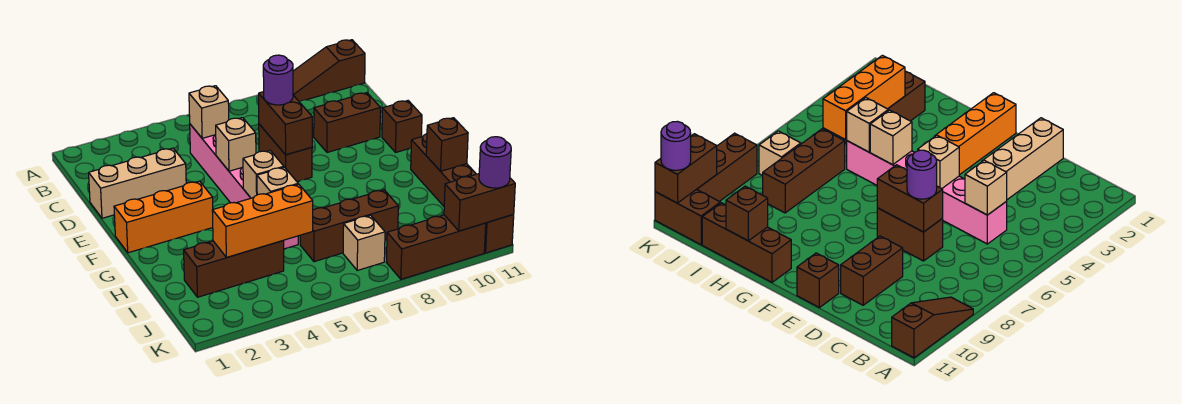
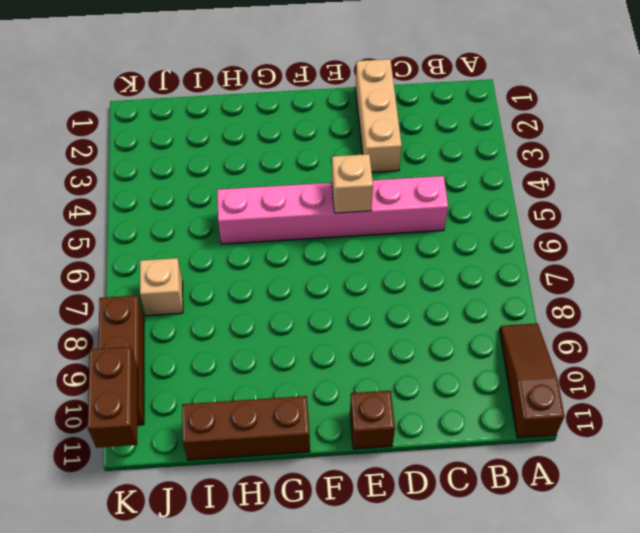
none -> brown brick D7:E7 level 1
none -> brown brick D9:D10 level 1
none -> orange brick F1:F3 level 1

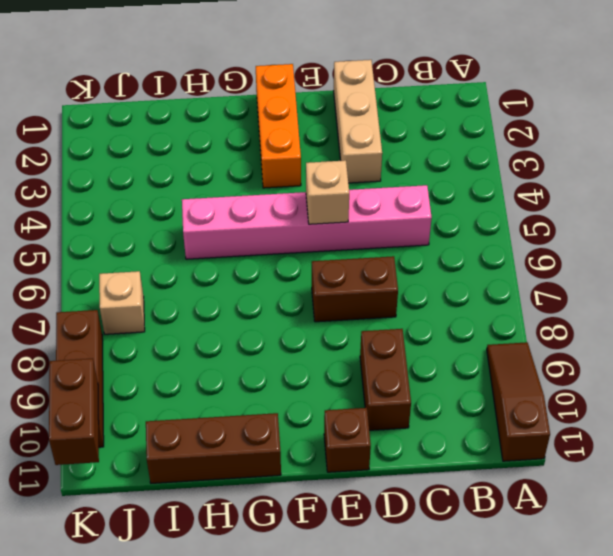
none -> brown brick I2:I4 level 1
none -> brown brick I6:I8 level 1
none -> brown brick J11:K11 level 1

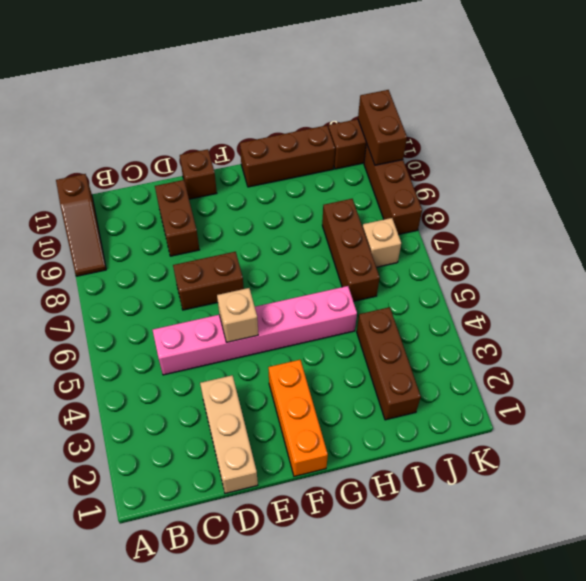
none -> tan brick C5 level 2
none -> brown brick D7:E7 level 2
none -> tan brick G5 level 2

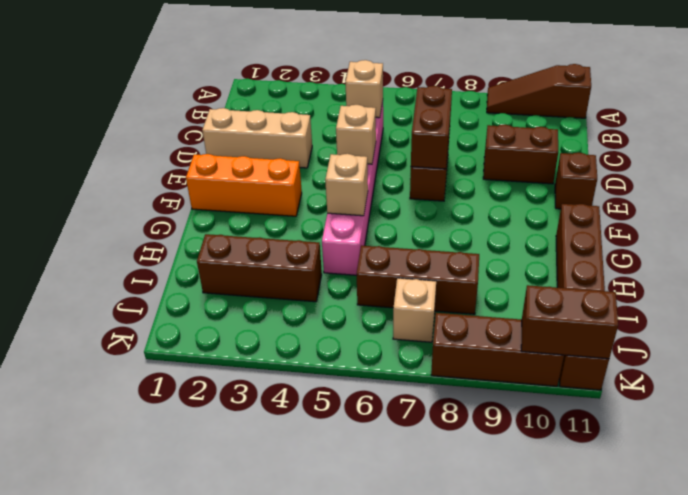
none -> tan brick H5 level 2
none -> brown brick H11 level 2
none -> orange brick I3:I5 level 2

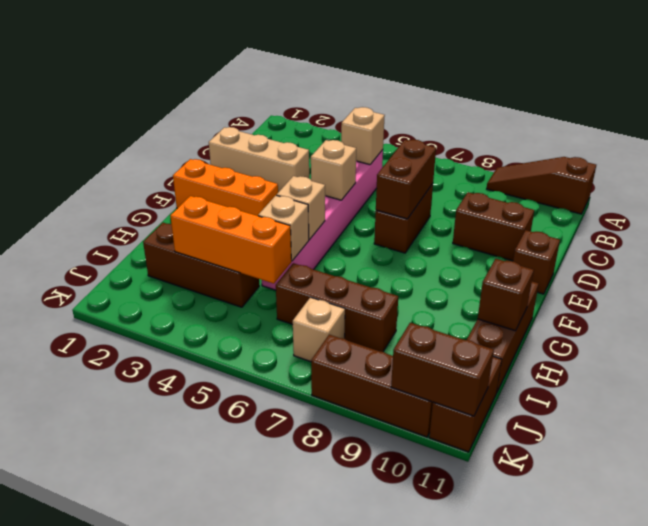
none -> purple round brick D7 level 3
none -> purple round brick K11 level 3

